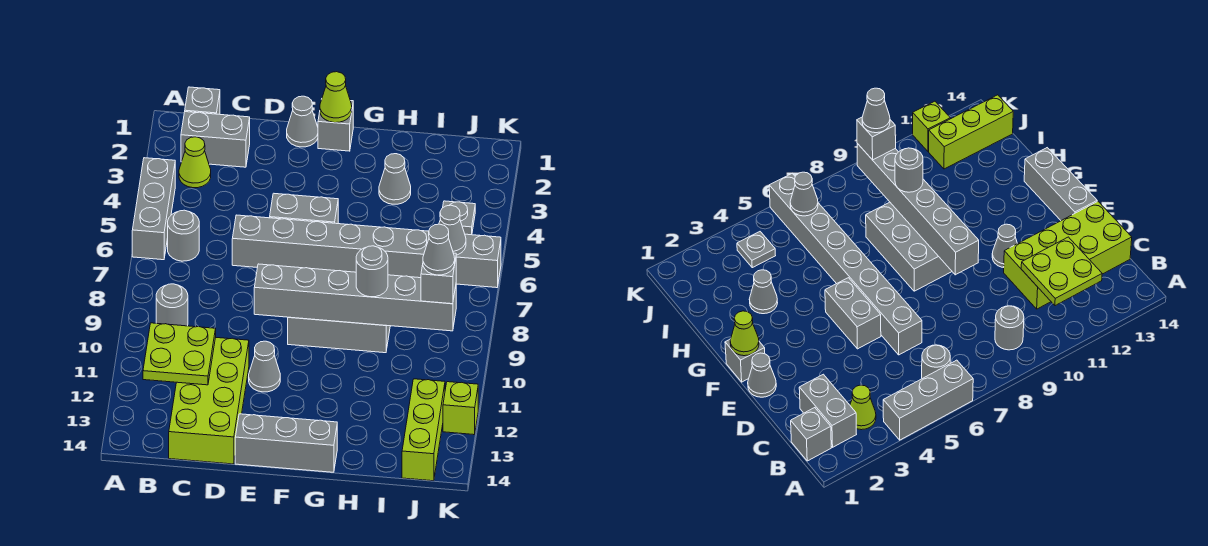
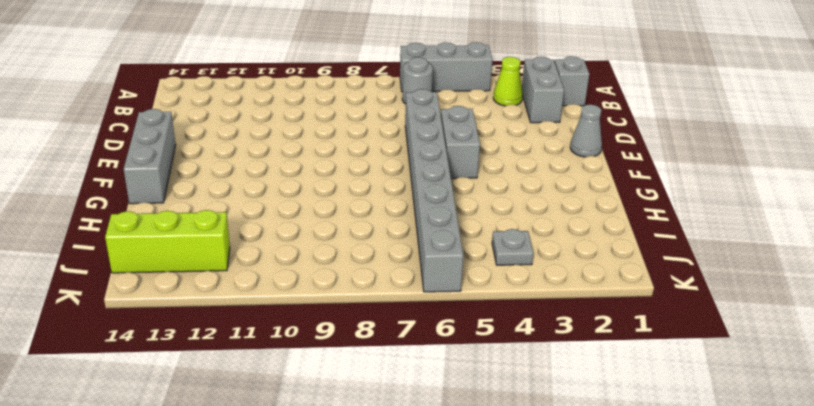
none -> grey round brick B9 level 1
none -> lime brick C11:D14 level 1
none -> grey cone E11 level 1

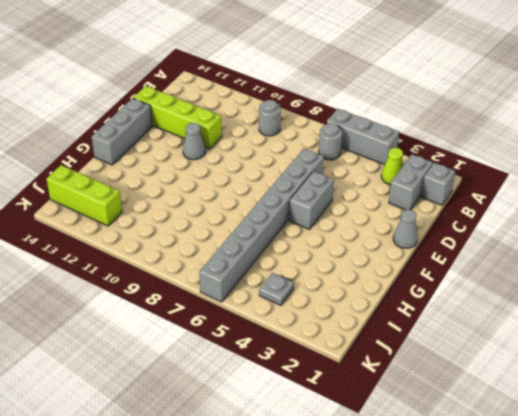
lime brick D11:D14 level 1 -> lime brick C11:D14 level 1
none -> grey brick F1 level 1
none -> grey brick F8:H9 level 1
none -> grey cone H3 level 1

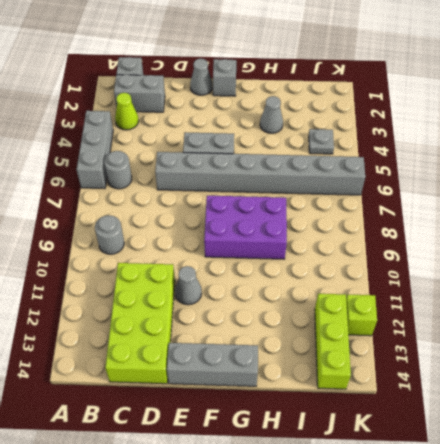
purple brick F8:H9 level 1 -> grey brick F8:H9 level 1
none -> lime plate B11:C12 level 2
none -> grey brick E9:J9 level 2
none -> lime cone F1 level 2

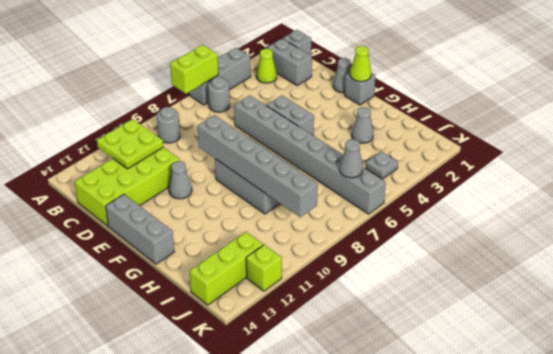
lime brick A6:A7 level 2 -> none
none -> grey round brick H9 level 3
none -> grey brick J9 level 3
none -> grey cone J9 level 4

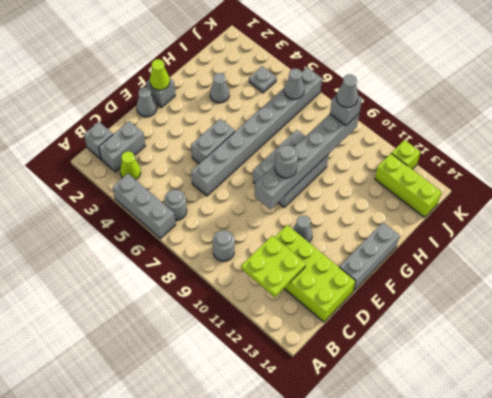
grey round brick F9 level 3 -> grey round brick H9 level 3

